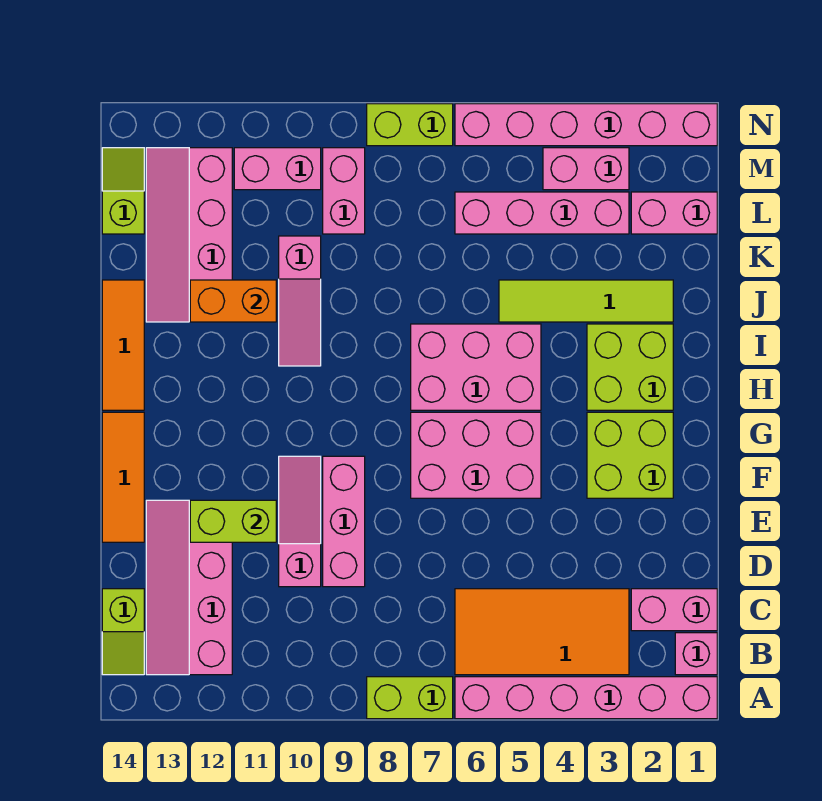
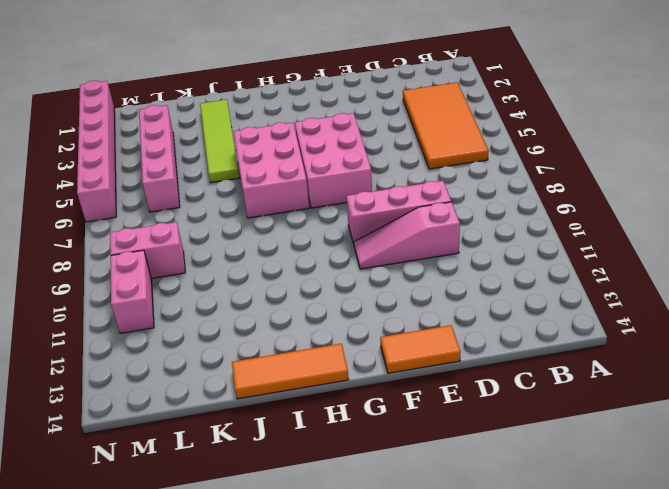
orange tile E14:F14 level 1 -> orange tile E14:G14 level 1
none -> pink brick A1:A6 level 1
none -> lime brick A7:A8 level 1
none -> pink brick B1 level 1

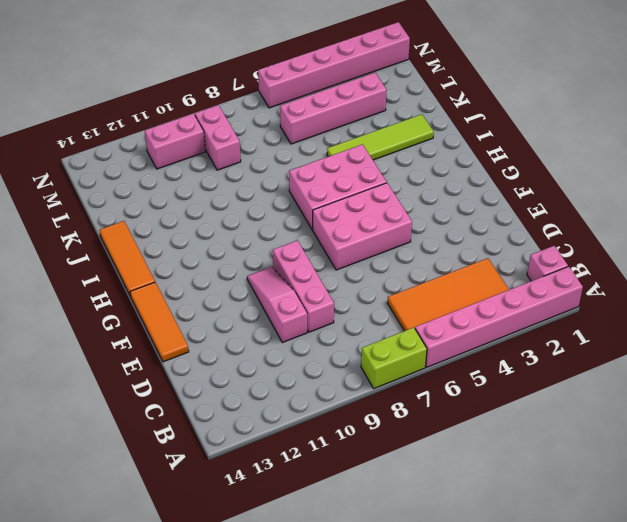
none -> pink slope B12:E13 level 1 top 12
none -> lime slope B14:C14 level 1 top C
none -> pink brick C1:C2 level 1

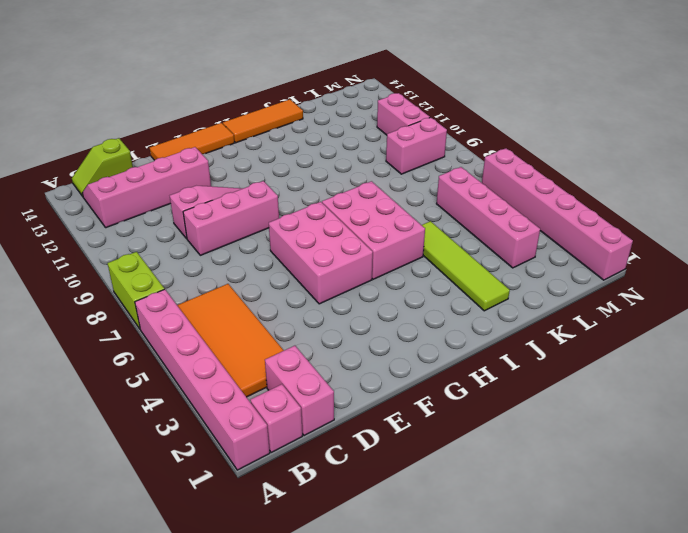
none -> lime brick F2:G3 level 1
none -> lime brick H2:I3 level 1
none -> pink slope I10:K10 level 1 top K

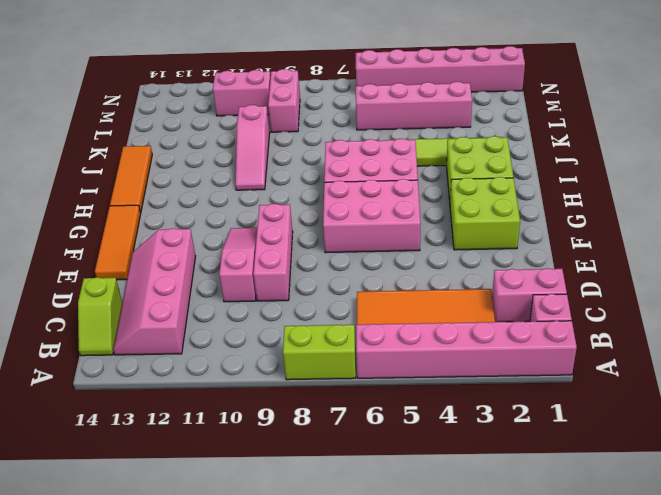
none -> pink slope J12:M13 level 1 top 12
none -> pink brick L1:L2 level 1
none -> lime slope L14:M14 level 1 top L

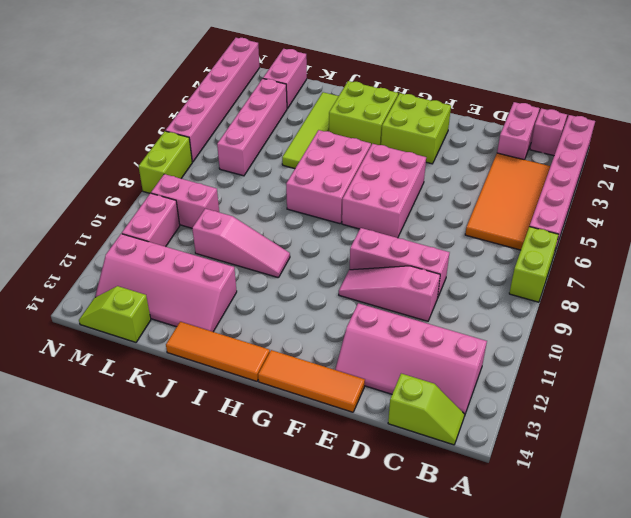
none -> pink brick M3:M4 level 1
none -> lime brick E11:E12 level 2
none -> orange brick J11:J12 level 2

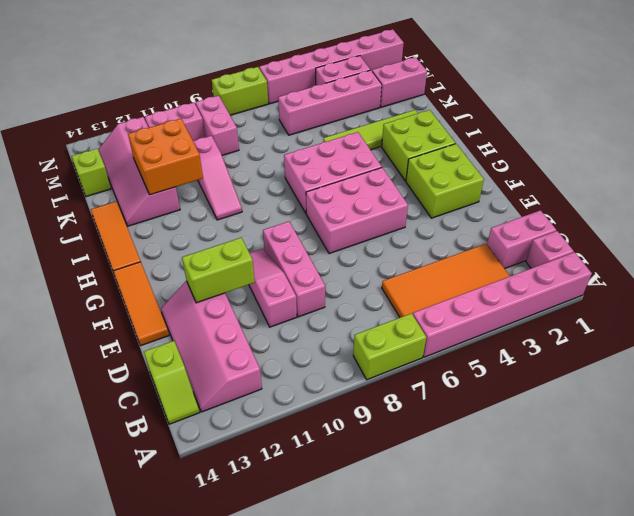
orange brick J11:K12 level 2 -> orange brick J11:J12 level 2

